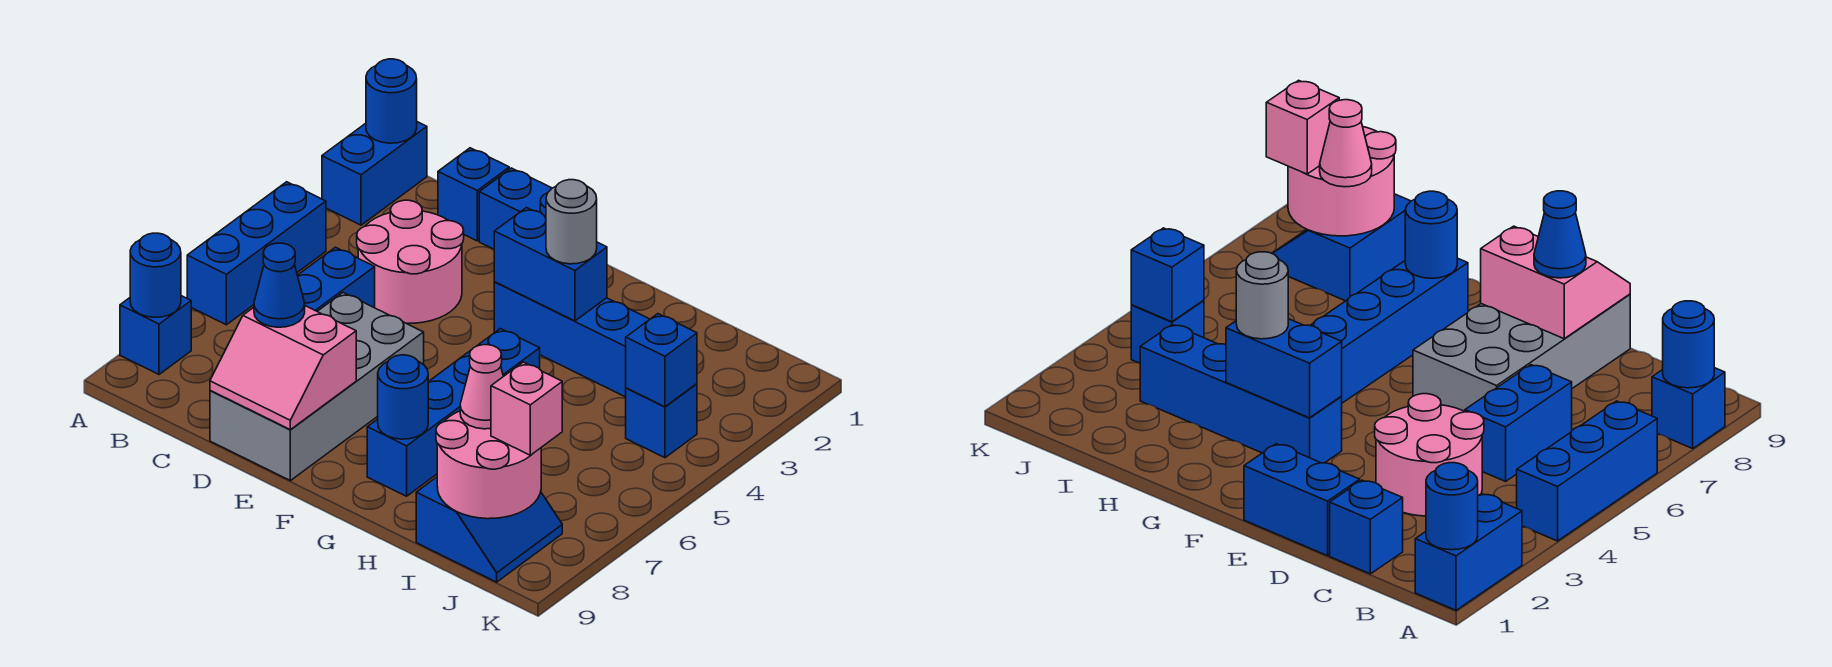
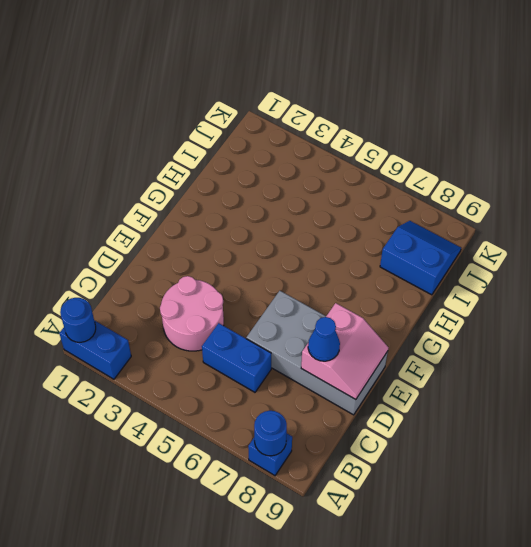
none -> blue brick A4:A6 level 1
none -> blue brick C1 level 1
none -> blue brick D1:E1 level 1

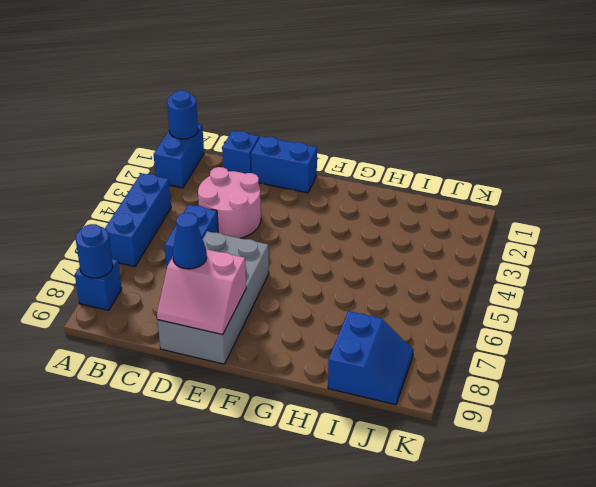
none -> blue brick F3:I3 level 1
none -> blue brick G5:G8 level 1
none -> blue brick J4 level 1

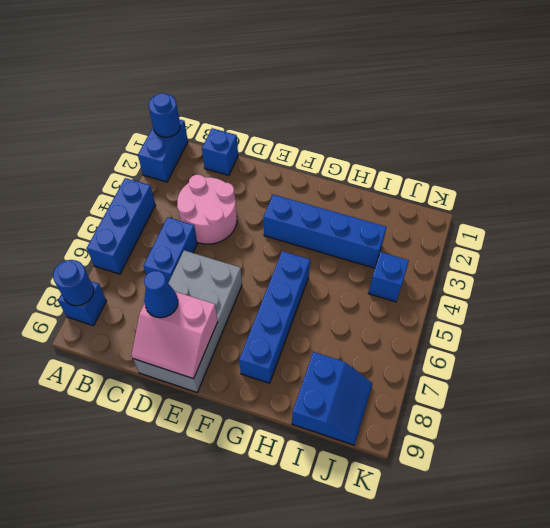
none -> blue brick D1:E1 level 1
none -> blue brick F3:G3 level 2
none -> blue round brick G8 level 2

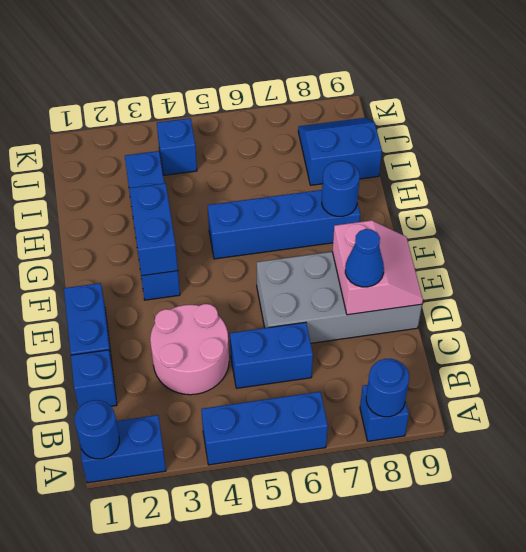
none -> pink round brick I8:J9 level 2
none -> blue brick J4 level 2
none -> grey round brick G3 level 3

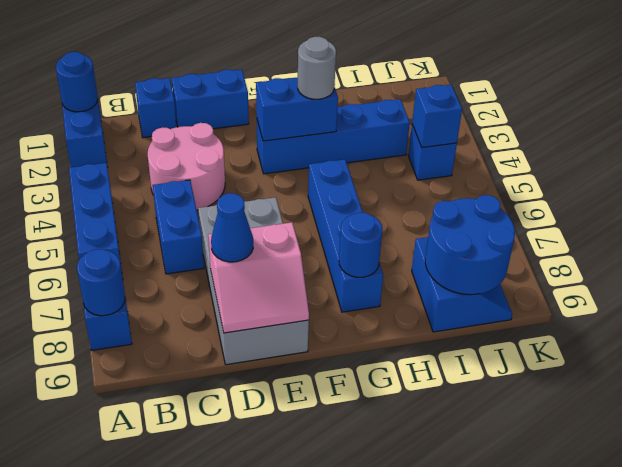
blue round brick I8:J9 level 2 -> pink round brick I8:J9 level 2
none -> pink cone I8 level 3
none -> pink brick J8 level 3

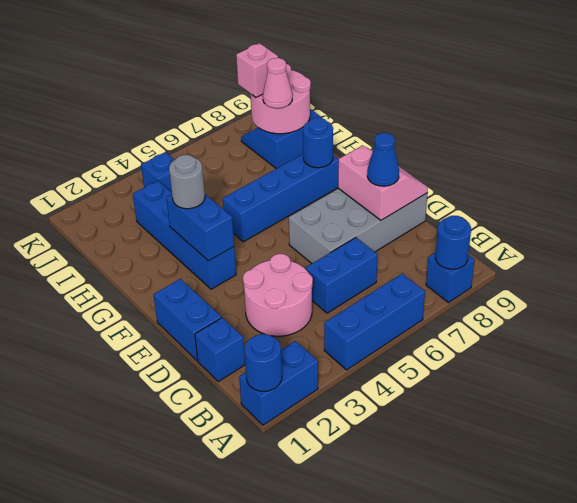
none -> blue brick J4 level 2

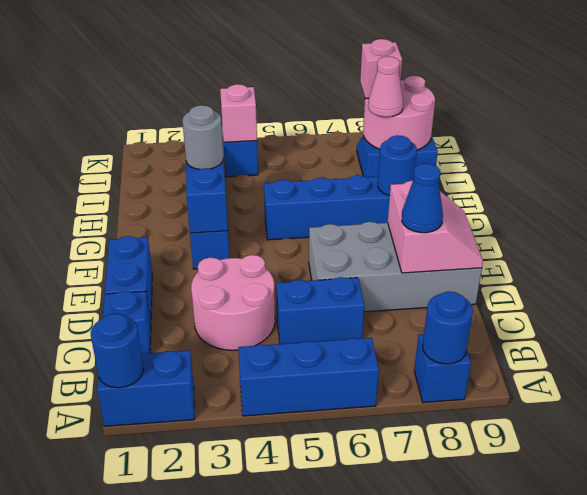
pink brick J4 level 2 -> blue brick J4 level 2

